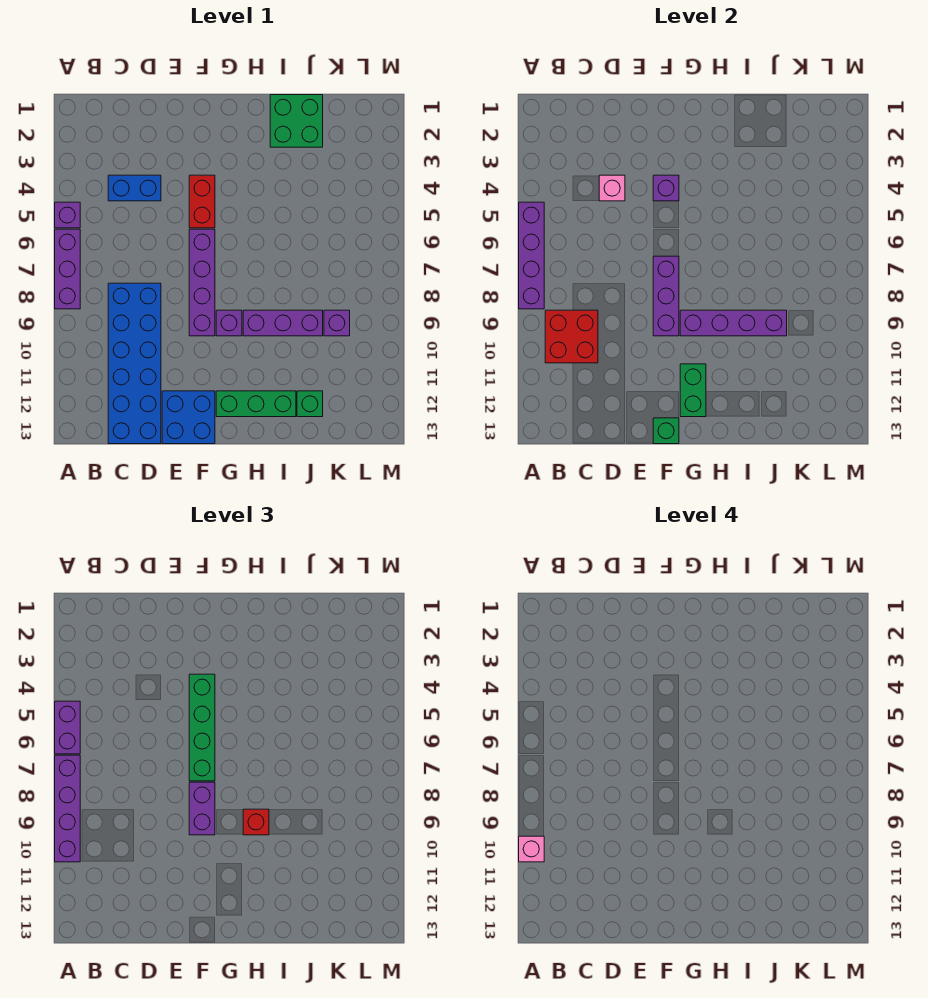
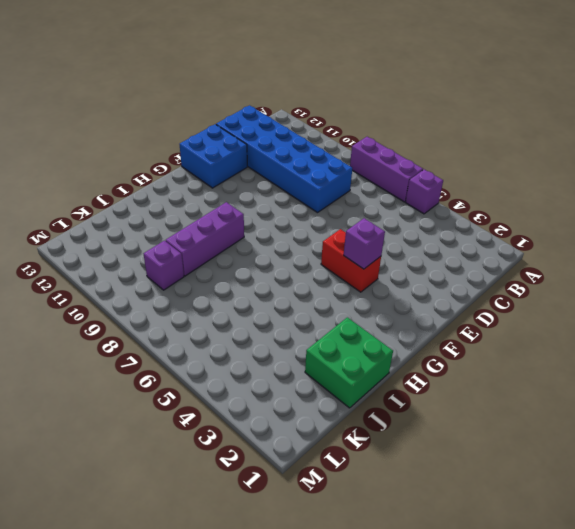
none -> blue brick C4:D4 level 1
none -> purple brick F6:F9 level 1
none -> purple brick G9 level 1

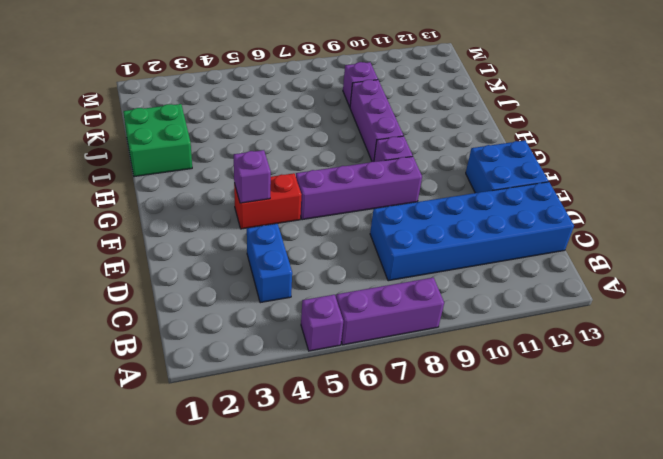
none -> green brick G12:I12 level 1
none -> green brick J12 level 1
none -> purple brick A5:A8 level 2

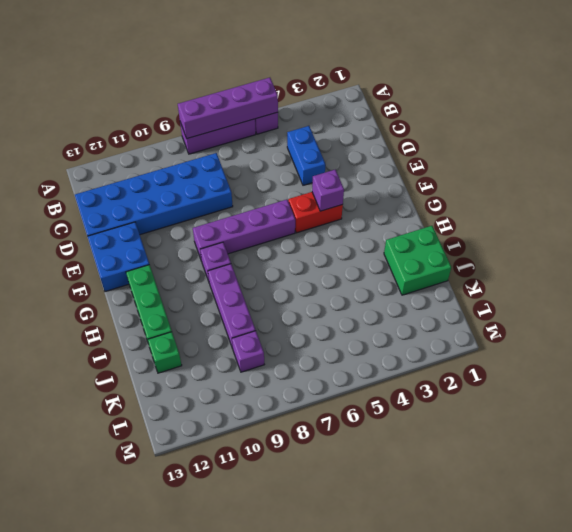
none -> red brick B9:C10 level 2
none -> pink brick D4 level 2
none -> purple brick F7:F9 level 2

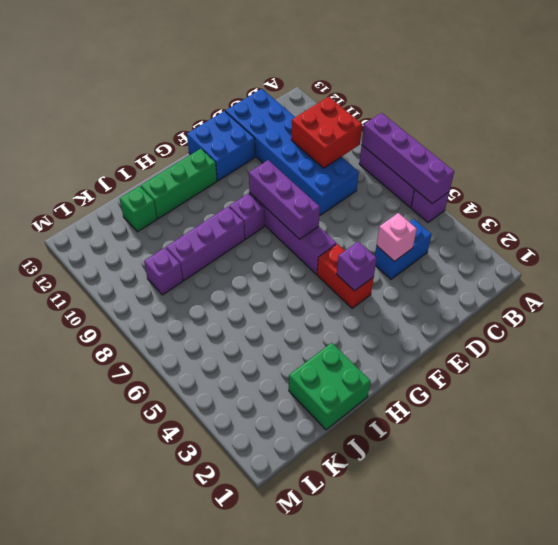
none -> green brick F13 level 2
none -> purple brick G9:J9 level 2
none -> green brick G11:G12 level 2

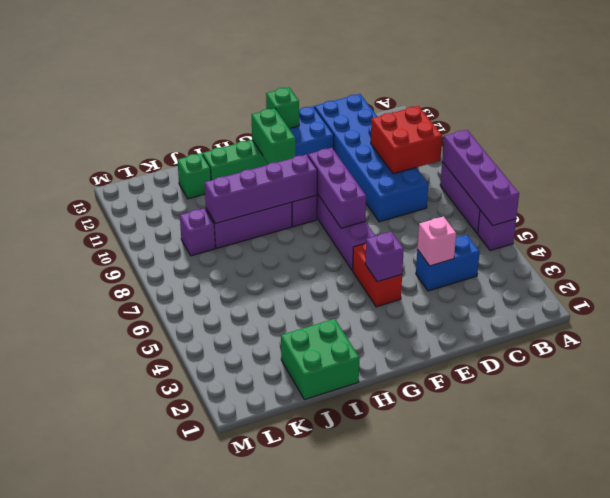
none -> purple brick A5:A6 level 3
none -> purple brick A7:A10 level 3
none -> green brick F4:F7 level 3

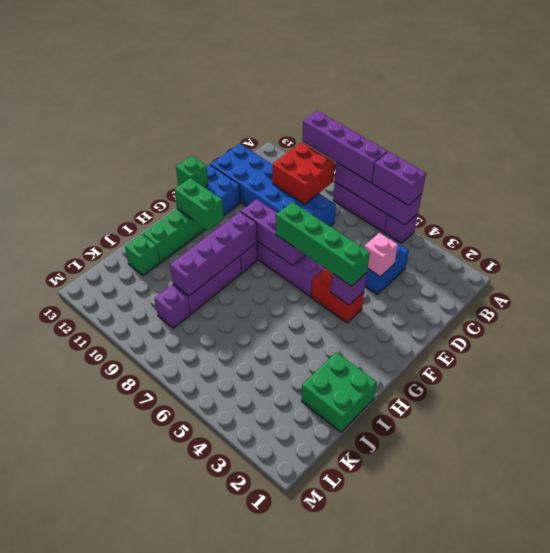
none -> purple brick F8:F9 level 3
none -> red brick H9 level 3
none -> pink brick A10 level 4

